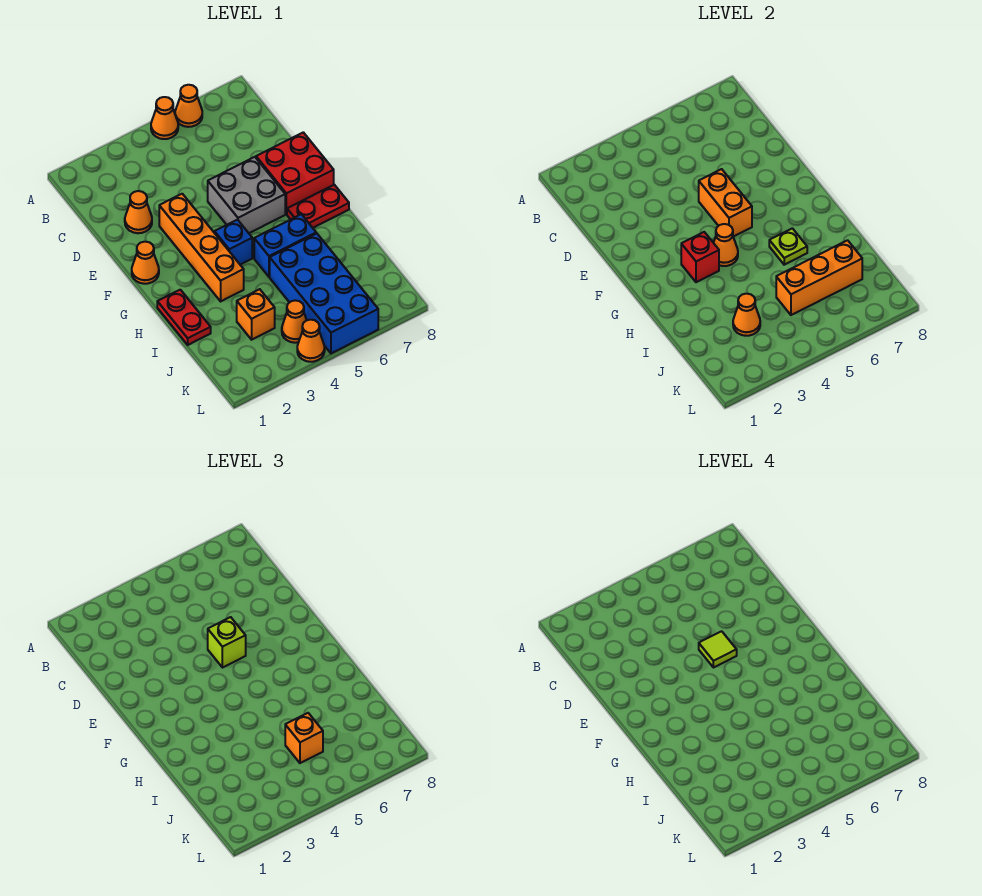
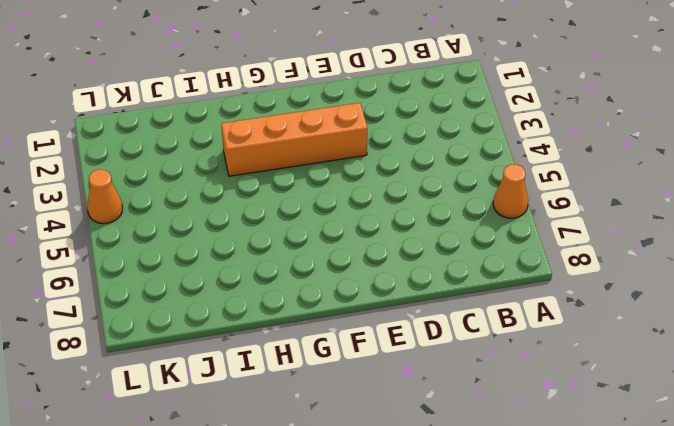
none -> orange cone A5 level 1
none -> orange cone D2 level 1
none -> grey brick E5:F6 level 1

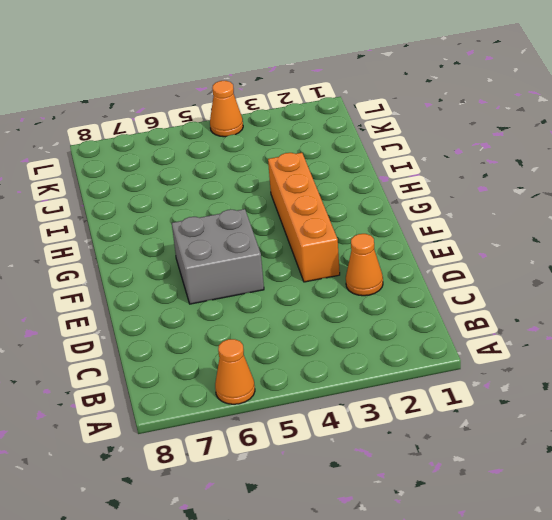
none -> orange cone A5 level 1
none -> red brick E7:F8 level 1
none -> orange cone F1 level 1

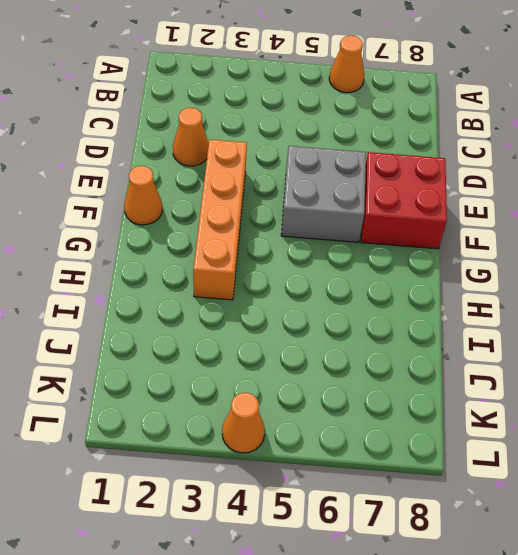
none -> orange cone A5 level 1
none -> blue brick G4 level 1
none -> red plate G7:G8 level 1

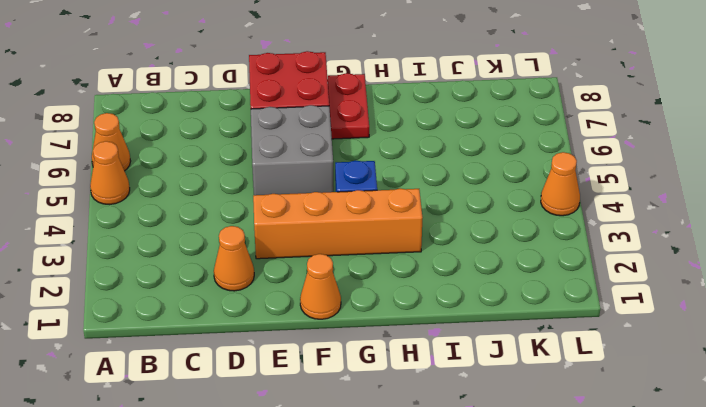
none -> red plate H1:I1 level 1
none -> blue brick H5:H6 level 1
none -> blue brick I5:L6 level 1

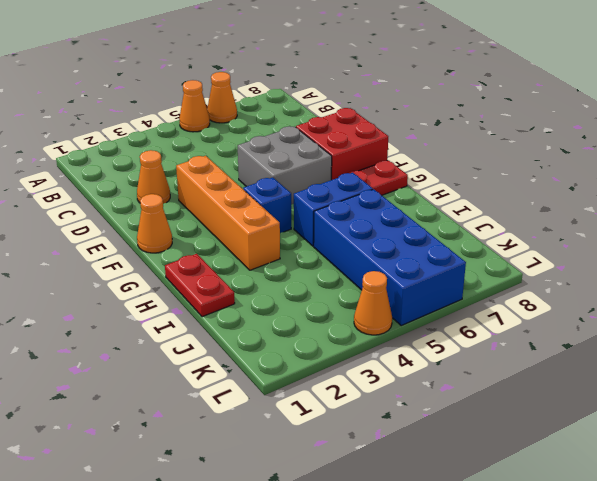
none -> orange brick J3 level 1
none -> orange cone K4 level 1
none -> orange brick E5:F5 level 2

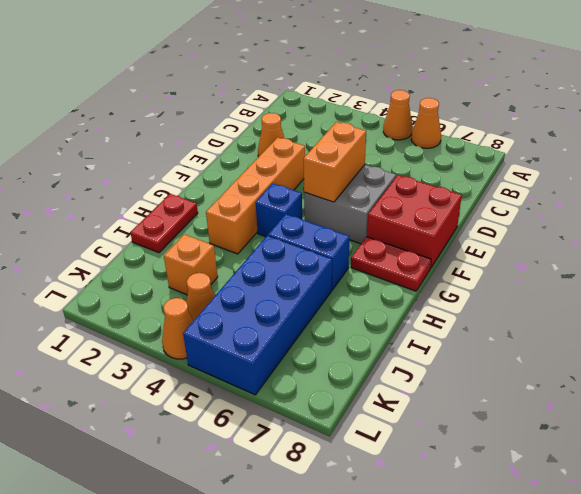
none -> orange cone F1 level 1
none -> red brick G3 level 2
none -> orange cone G4 level 2

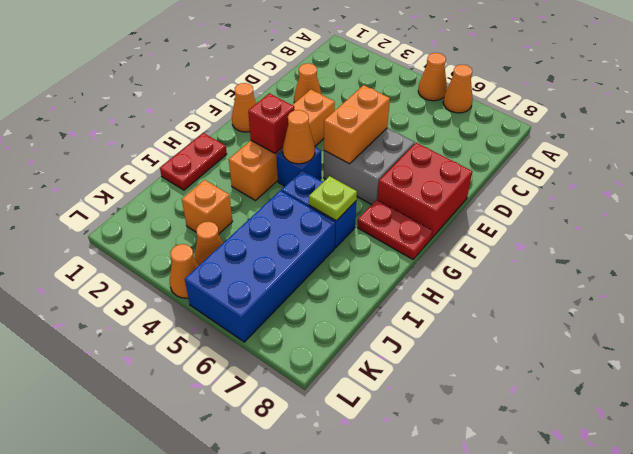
none -> orange cone J3 level 2
none -> orange brick J5:J7 level 2
none -> lime brick E5 level 3

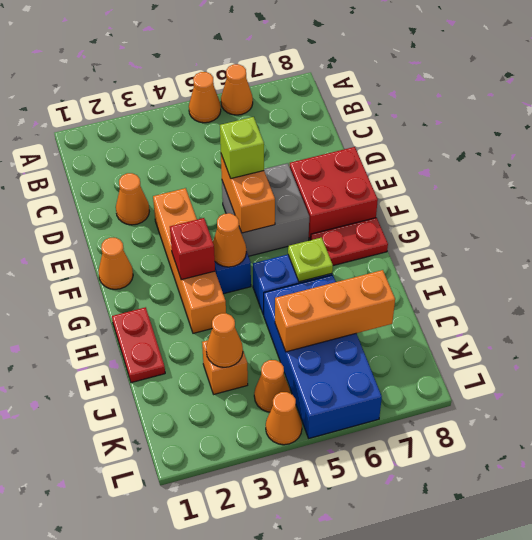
none -> orange brick J5 level 3
none -> lime tile E5 level 4

